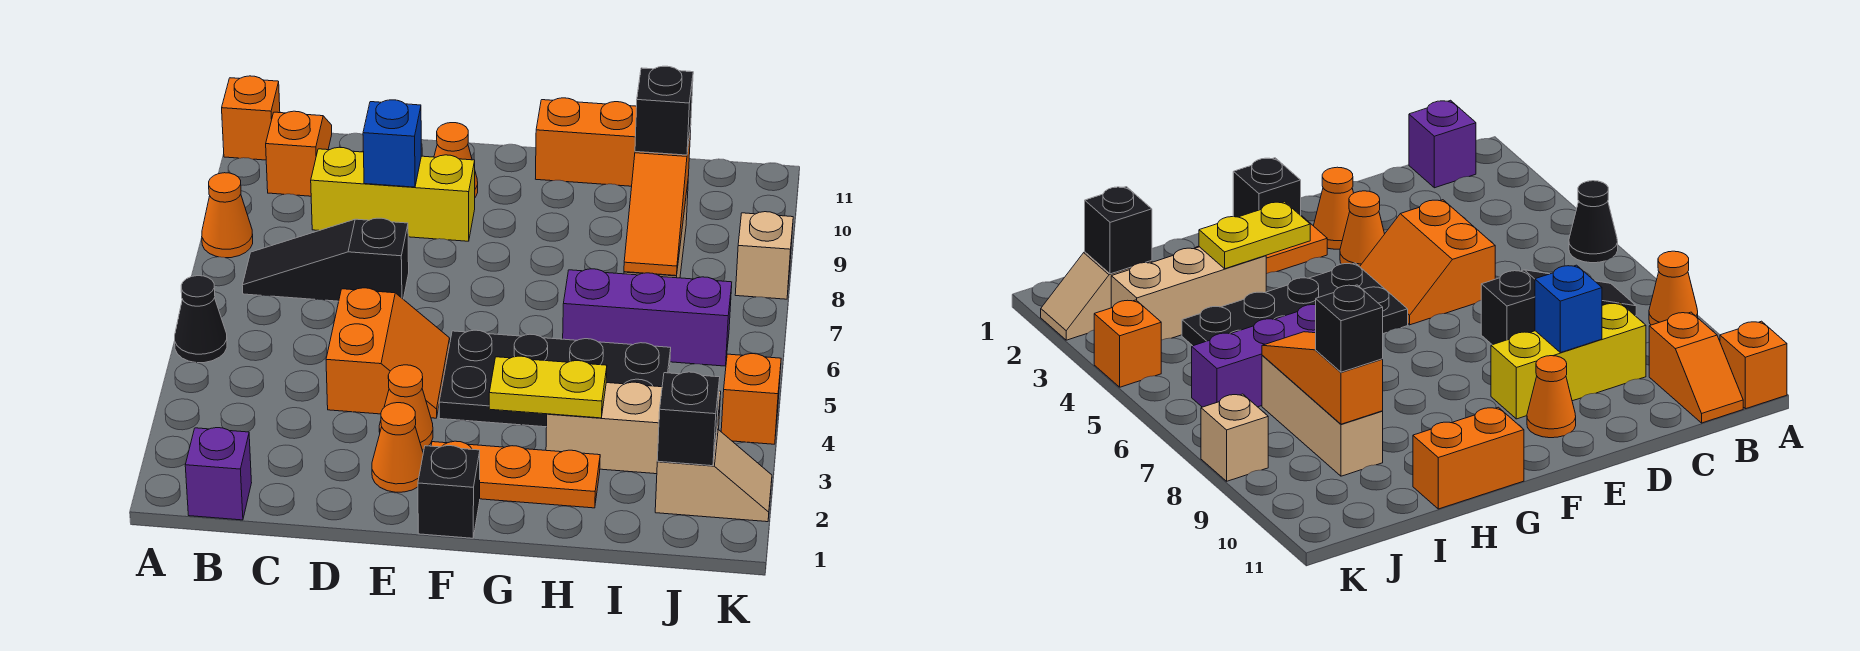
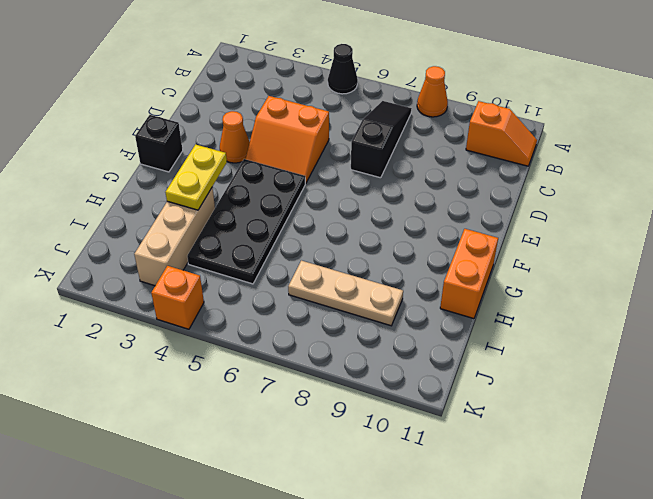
tan plate I7:I9 level 1 -> tan brick I7:I9 level 1
none -> orange brick A11 level 1
none -> purple brick B1 level 1
none -> yellow brick C9:E9 level 1

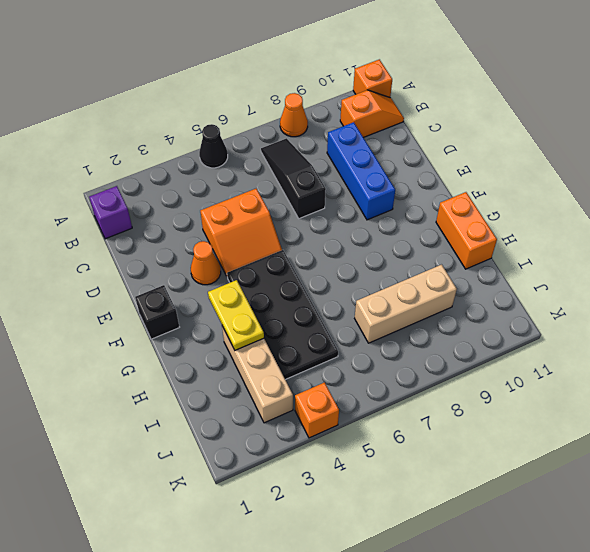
blue brick C9:E9 level 1 -> yellow brick C9:E9 level 1
none -> orange cone E2 level 1
none -> orange cone E10 level 1
none -> orange plate F2:H2 level 1

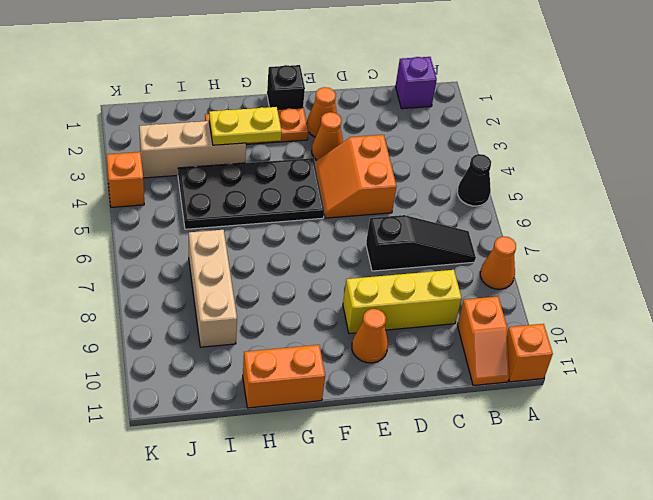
none -> purple brick H6:J6 level 1
none -> tan slope J2:K2 level 1 top J
none -> tan brick K8 level 1

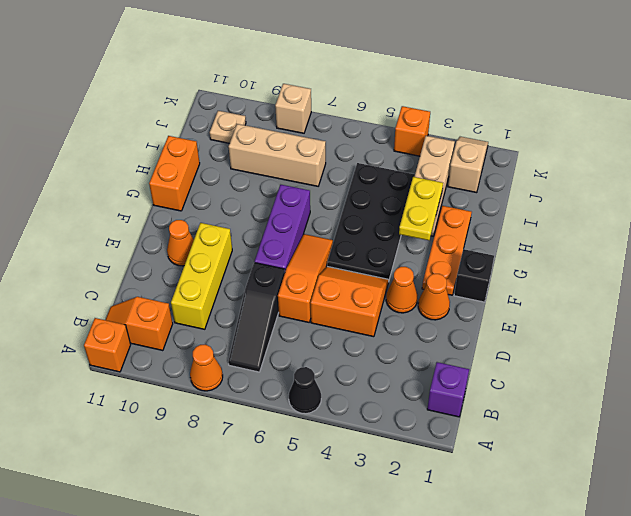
orange slope D6:F6 level 1 top D -> orange slope I7:I9 level 2 top 9
purple brick E7:G7 level 1 -> purple brick H6:J6 level 1
tan plate J10 level 1 -> none
none -> blue brick D9 level 2
none -> black brick J2 level 2
none -> black brick I9 level 3

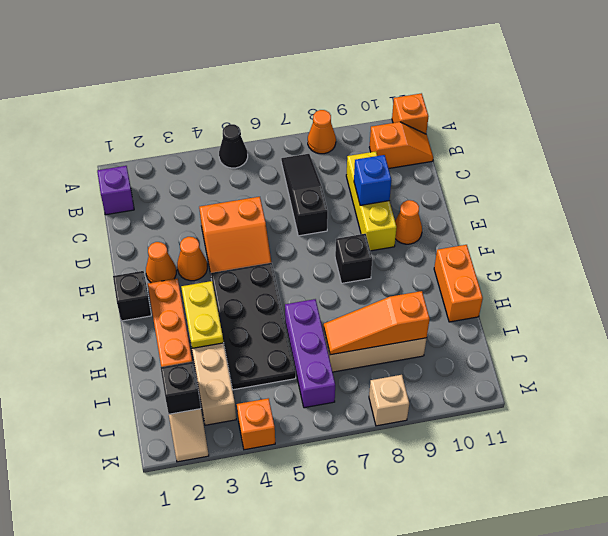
black brick F8 level 1 -> black brick I9 level 3

